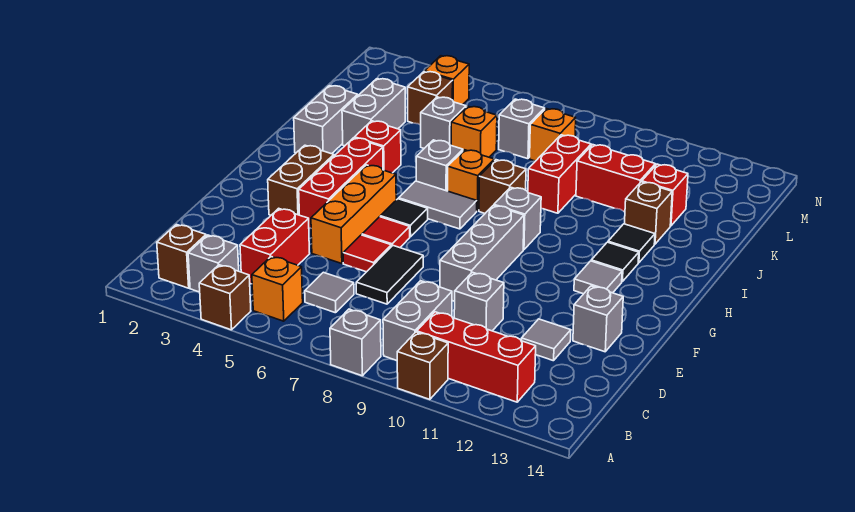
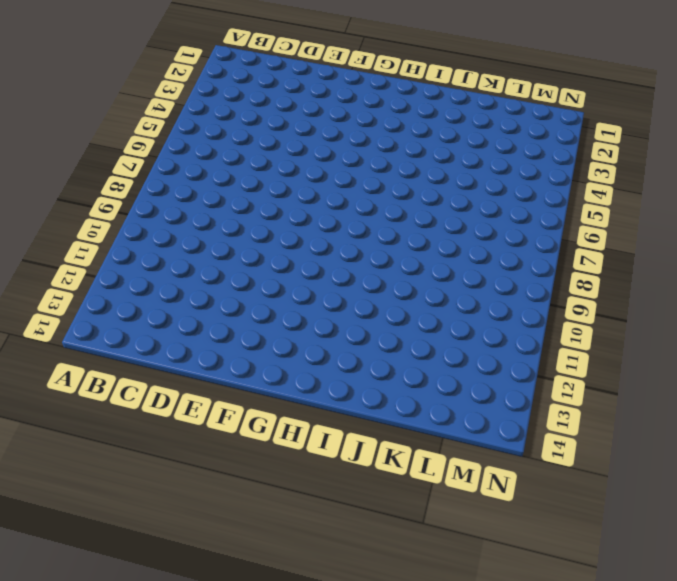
none -> brown brick A4 level 1
none -> grey brick A8 level 1
none -> brown brick A10 level 1
none -> brown brick B2 level 1

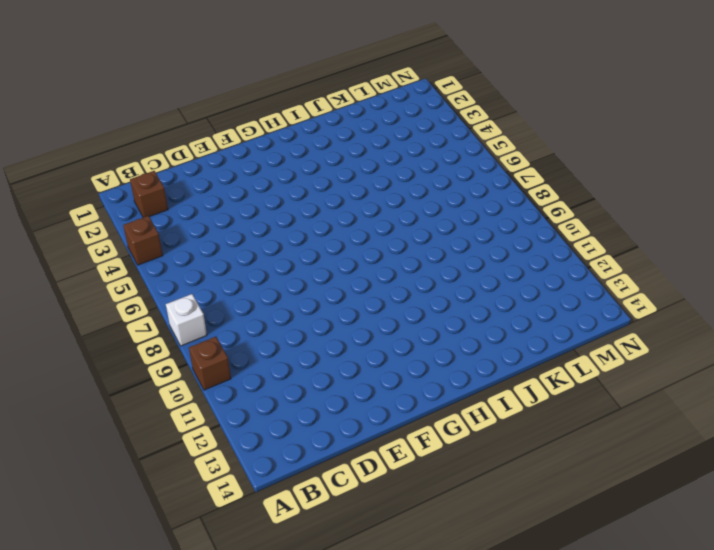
white brick A8 level 1 -> grey brick A8 level 1
none -> grey brick B3 level 1
none -> orange brick B5 level 1
none -> grey brick B9:C9 level 1
none -> red brick B10:B12 level 1

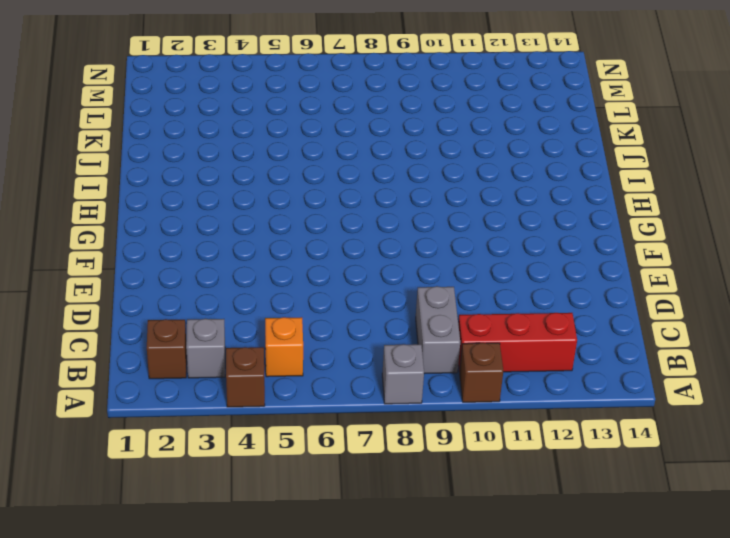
none -> red brick C4:D4 level 1
none -> grey tile C6 level 1
none -> black tile D7:E7 level 1
none -> grey brick D10 level 1

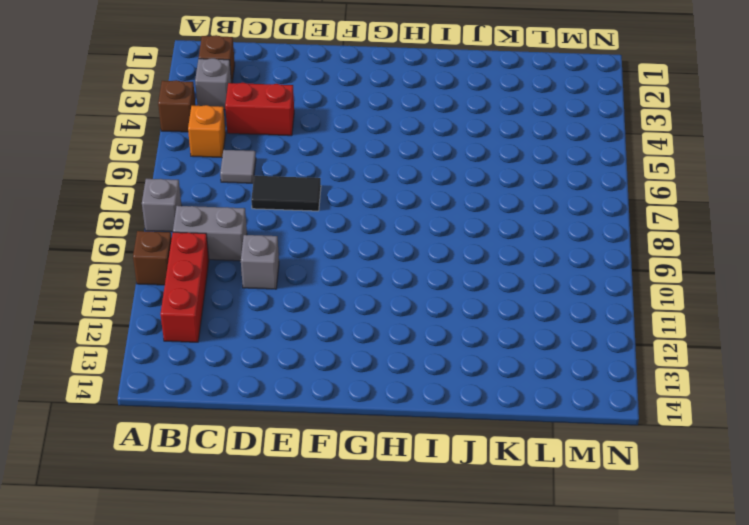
none -> grey tile D12 level 1
none -> orange brick E5:G5 level 1
none -> red tile E6 level 1
none -> grey brick E9:G9 level 1

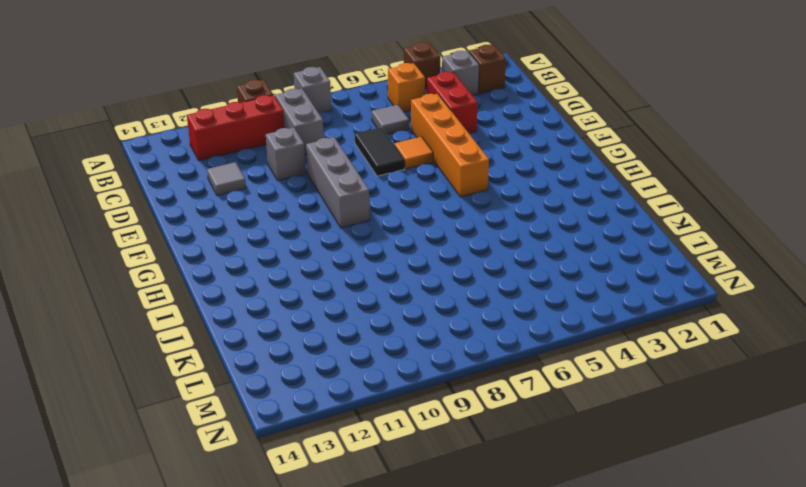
orange brick D5:G5 level 1 -> orange brick E5:G5 level 1
orange tile E6 level 1 -> red tile E6 level 1
none -> grey brick E13 level 1
none -> brown brick F3:G3 level 1
none -> red brick F4:H4 level 1
none -> red tile F6 level 1

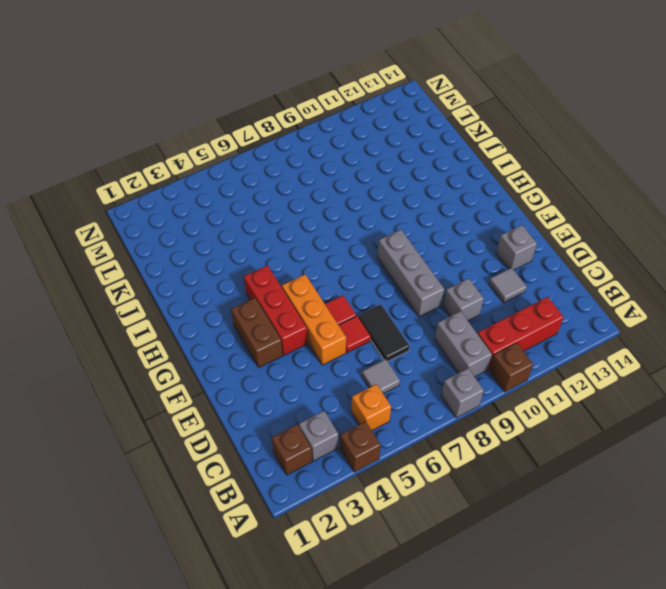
none -> red brick C4:D4 level 1
none -> black tile G6 level 1
none -> grey tile G12 level 1
none -> grey tile H6:H7 level 1

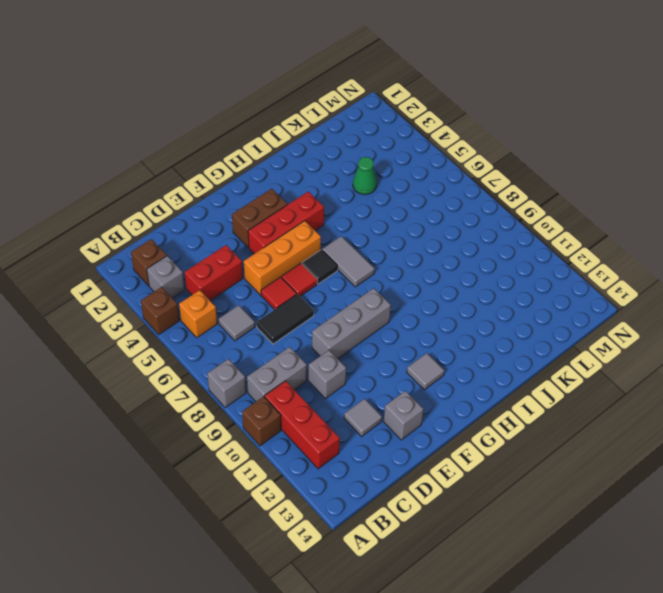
green cone K4 level 1 -> none
none -> grey brick H9 level 1
none -> black tile H12 level 1
none -> grey brick I2:J2 level 1
none -> red brick I4 level 1

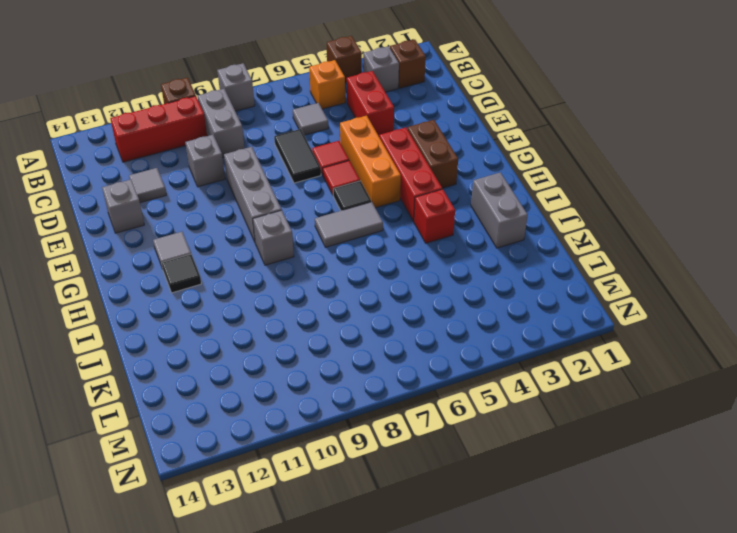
none -> grey brick I6 level 1
none -> orange brick I7 level 1
none -> brown brick I8 level 1
none -> black tile I12 level 1

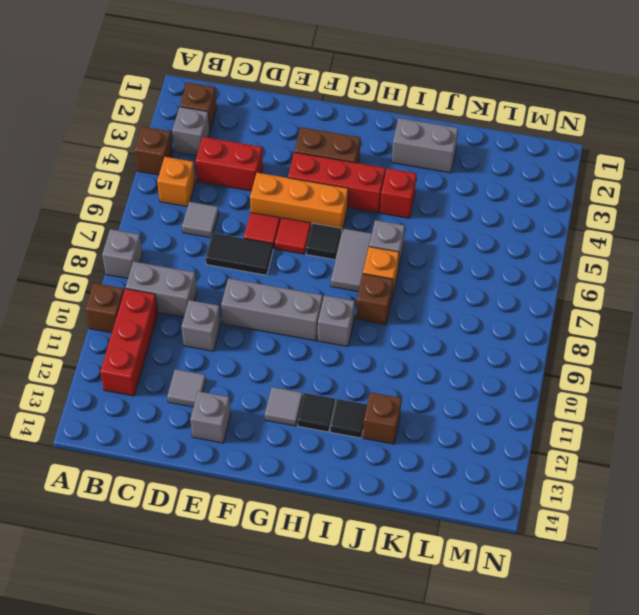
none -> grey brick J3:K3 level 1
none -> red brick J9:K9 level 1
none -> grey brick K5 level 1
none -> orange brick K6 level 1

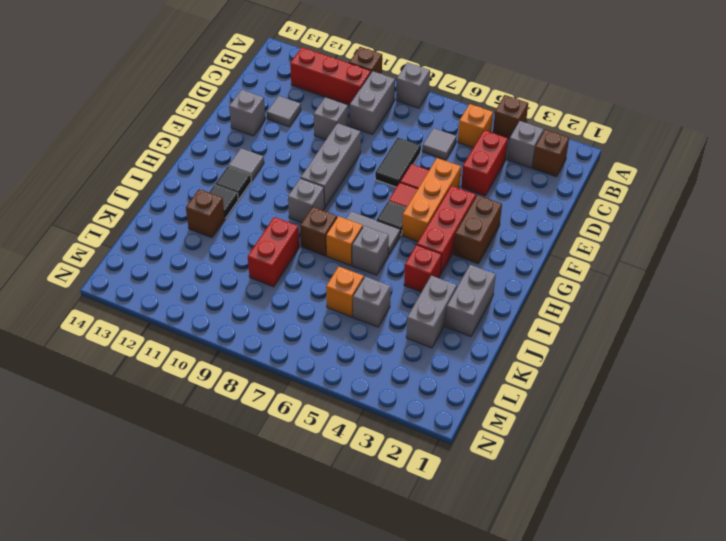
none -> red brick K10:K11 level 1
none -> red brick K12 level 1
none -> brown brick L4 level 1
none -> grey brick L7 level 1

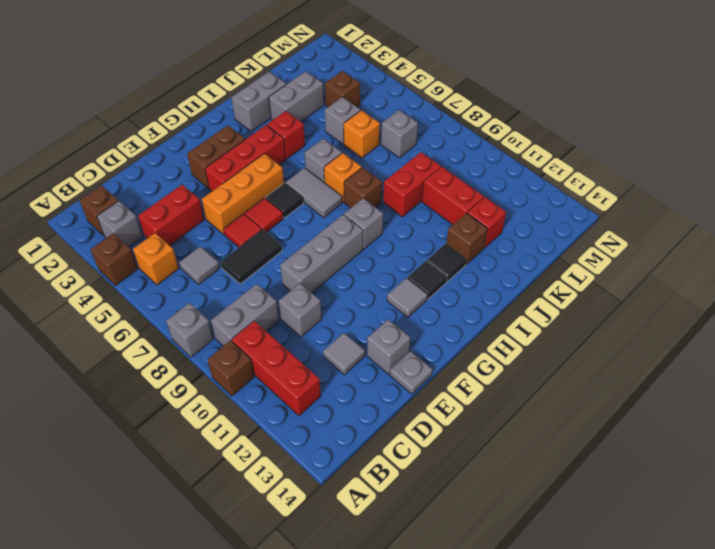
grey plate E14 level 1 -> none
none -> orange brick L8 level 1
none -> orange brick M4 level 1

